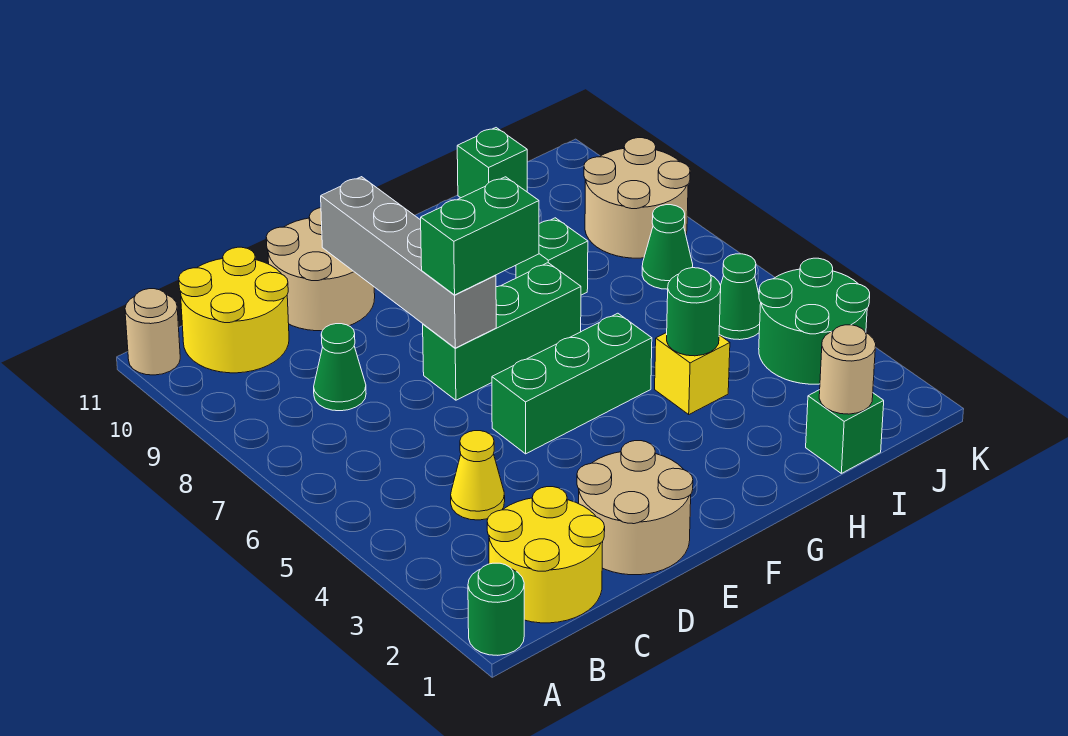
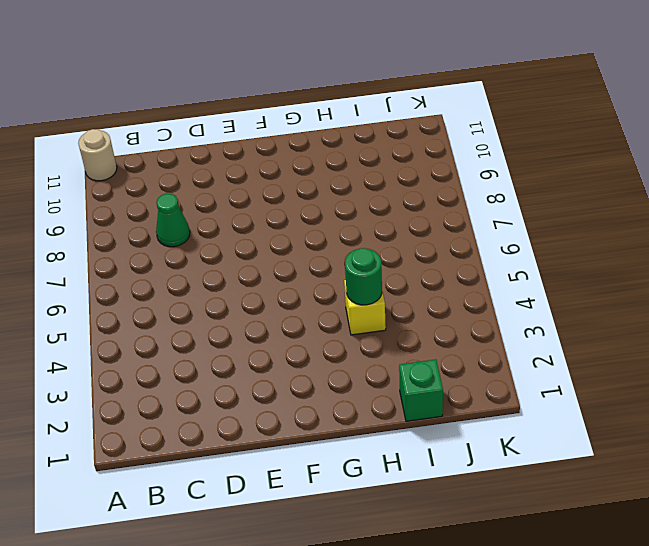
none -> green round brick A1 level 1
none -> yellow round brick B1:C2 level 1
none -> yellow round brick B10:C11 level 1

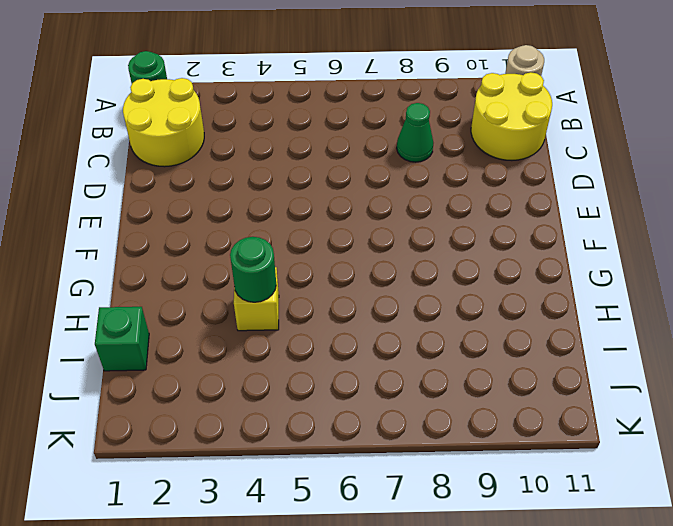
none -> yellow cone C4 level 1
none -> tan round brick D1:E2 level 1
none -> tan round brick D10:E11 level 1

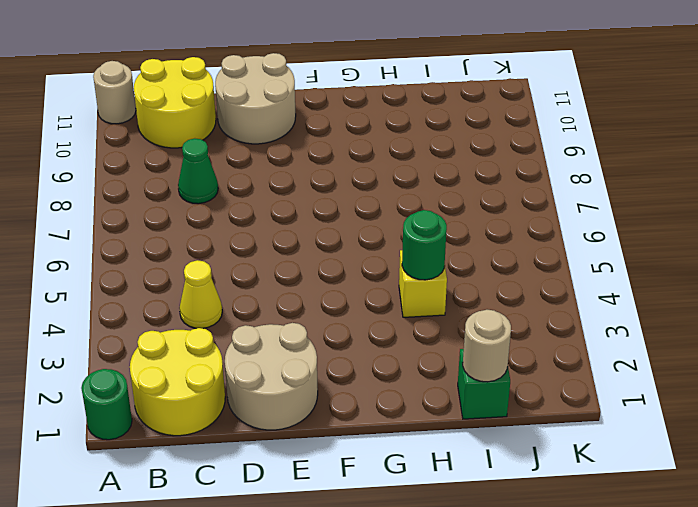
none -> green brick E5:G5 level 1
none -> green brick E7:G7 level 1
none -> green brick H8 level 1

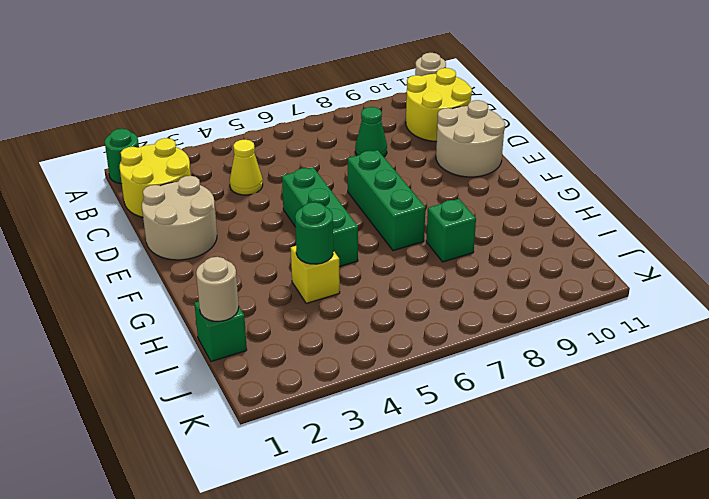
none -> green brick I11 level 1
none -> green round brick J3:K4 level 1
none -> green cone J5 level 1

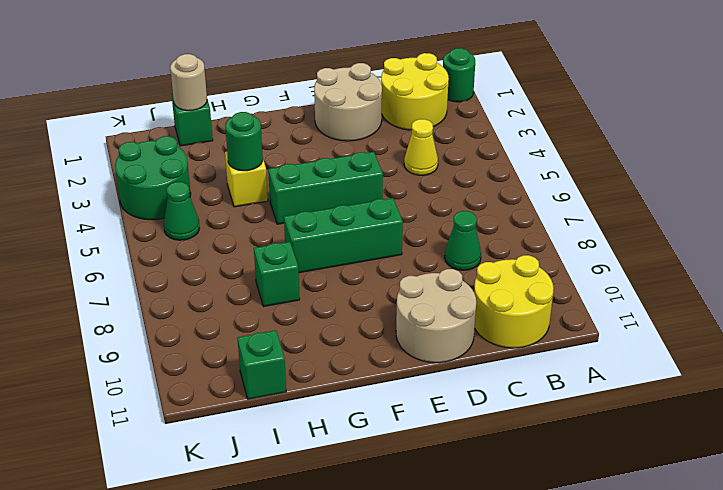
none -> tan round brick A11 level 1
none -> green cone J7 level 1
none -> tan round brick J8:K9 level 1

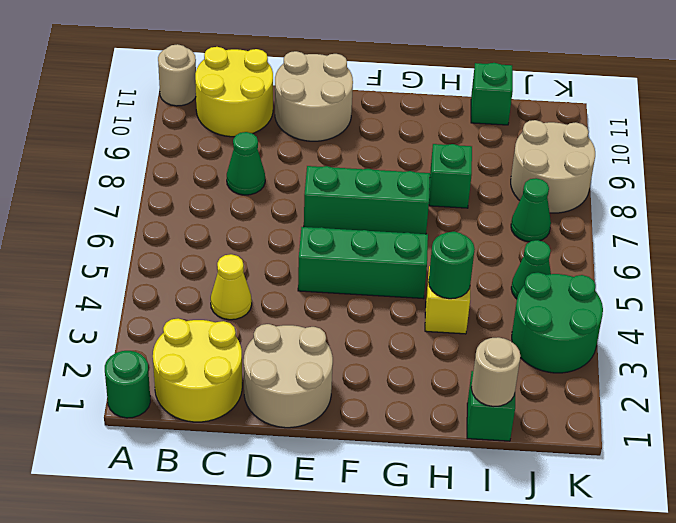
none -> grey brick E7:E10 level 2
none -> green brick E7:F7 level 3

